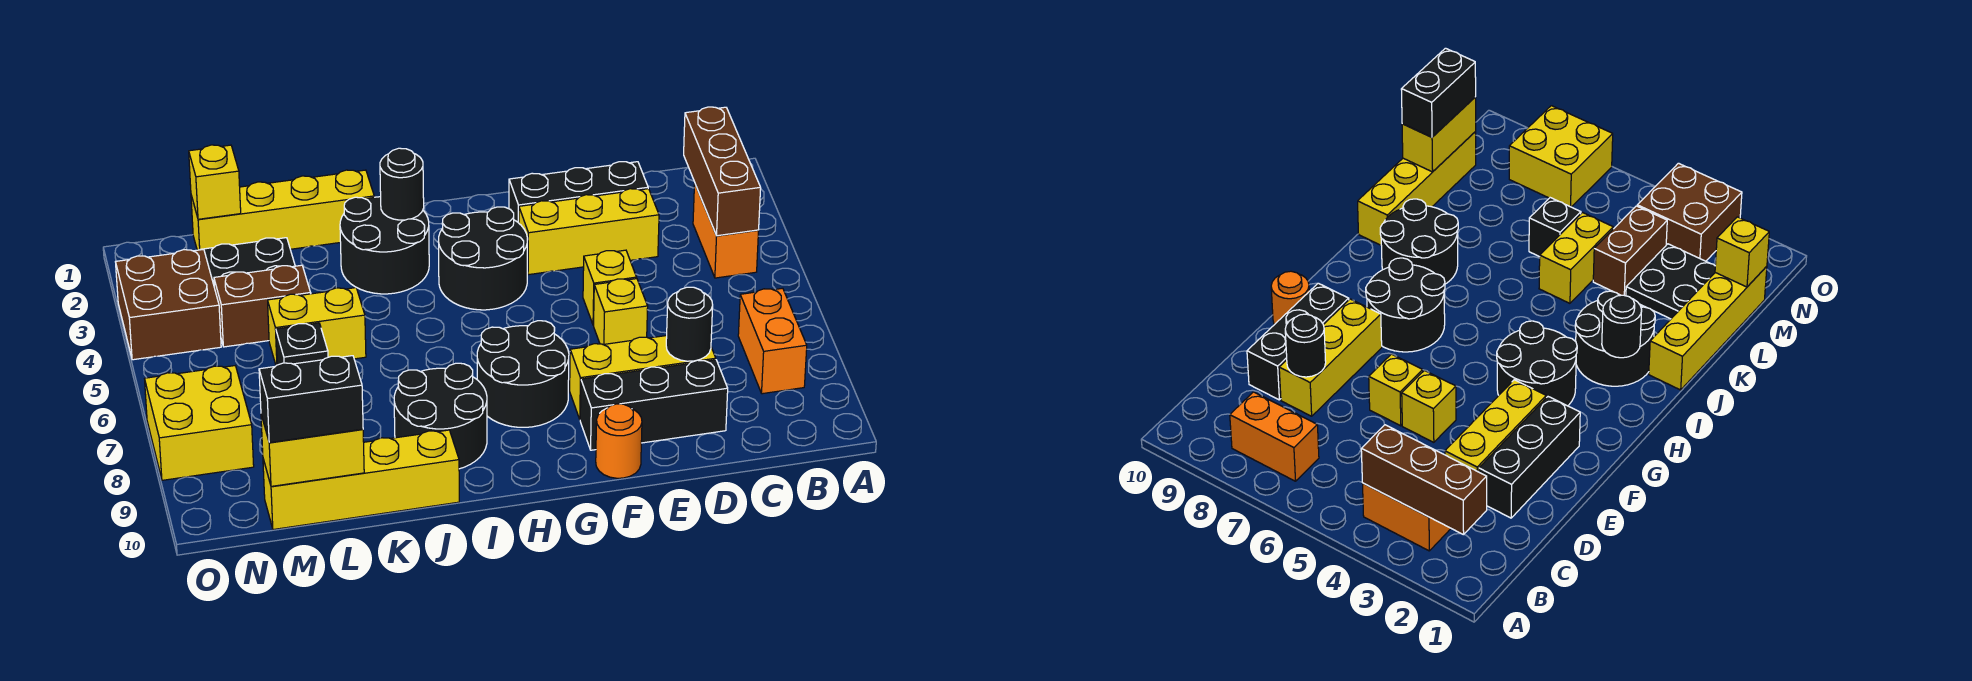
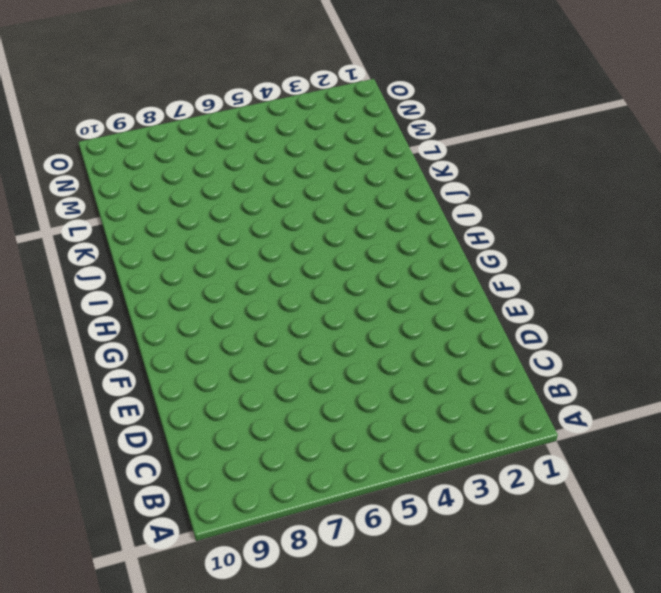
none -> orange brick B3:B4 level 1
none -> orange brick B7:B8 level 1
none -> black brick D2:F2 level 1

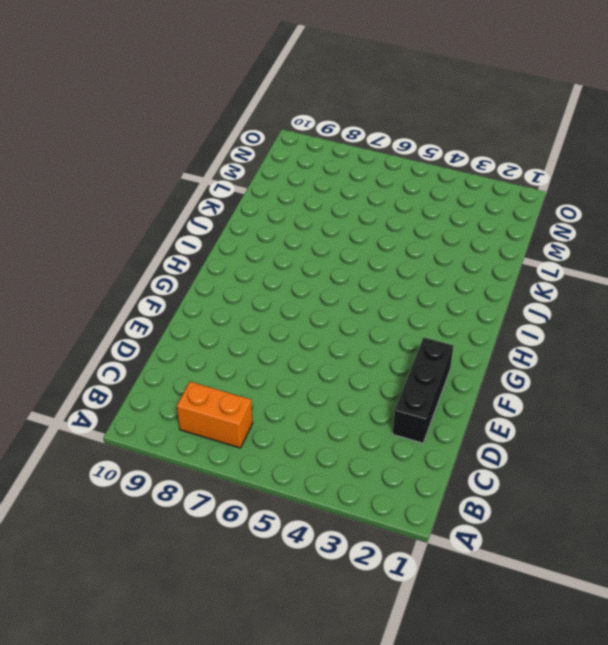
none -> orange brick B3:B4 level 1
none -> yellow brick D3:F3 level 1
none -> yellow brick D8:F8 level 1

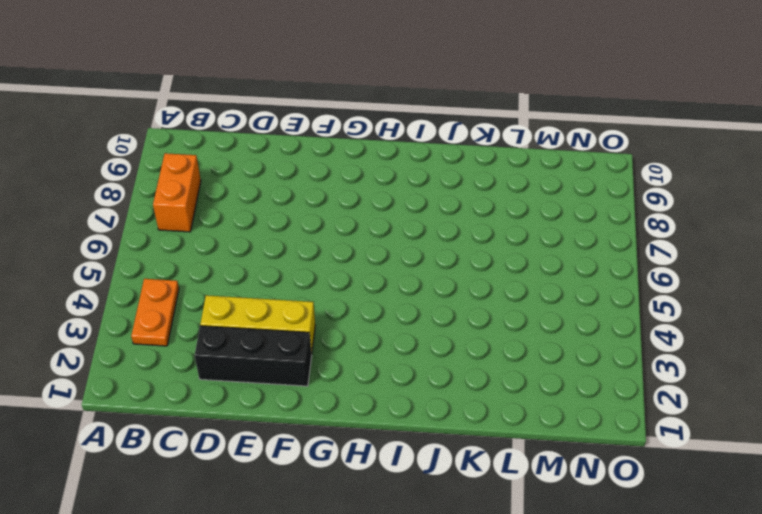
orange plate B3:B4 level 1 -> orange brick B3:B4 level 1
none -> yellow brick D8:F8 level 1
none -> black brick D9:F9 level 1
none -> yellow brick E5 level 1

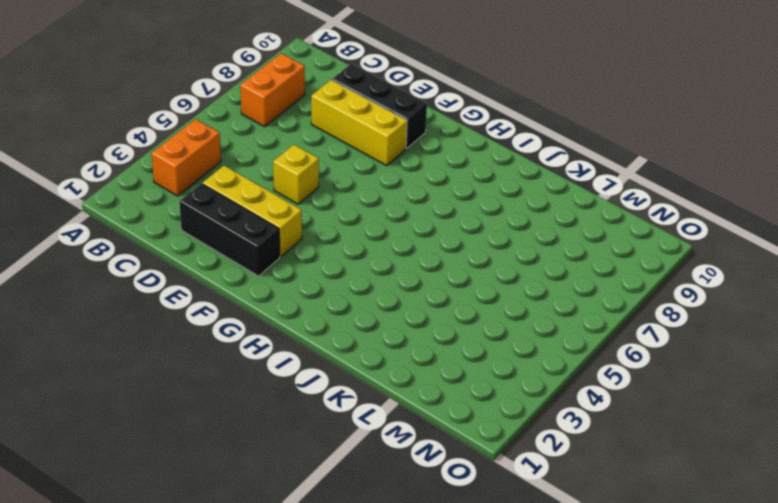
none -> yellow brick E6 level 1
none -> orange round brick F10 level 1
none -> black round brick G3:H4 level 1

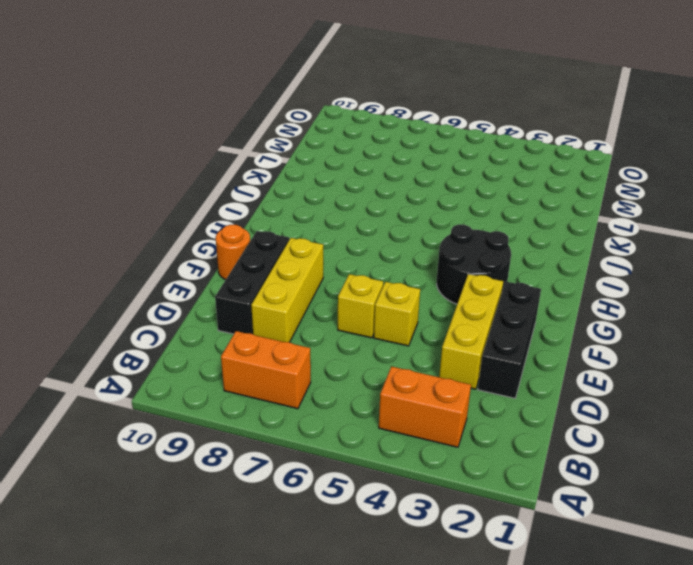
none -> black round brick G7:H8 level 1
none -> black round brick I2:J3 level 1
none -> black round brick I8:J9 level 1

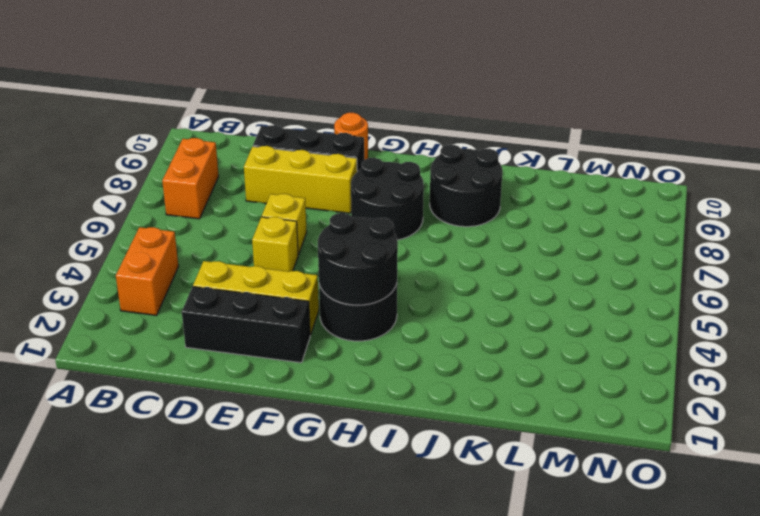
black round brick G3:H4 level 2 -> black round brick I2:J3 level 1
none -> yellow brick J1:M1 level 1
none -> yellow brick J10:M10 level 1
none -> yellow brick K5:L5 level 1

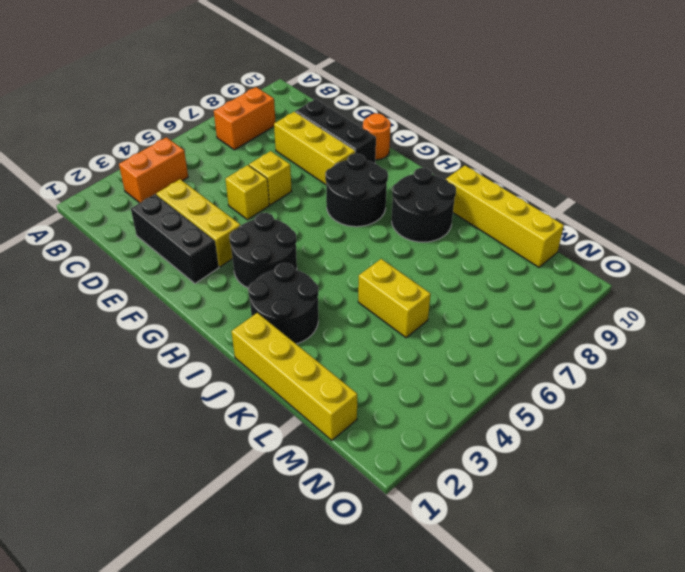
none -> black plate L2:M3 level 1
none -> brown brick L4:M4 level 1
none -> black brick L6 level 1

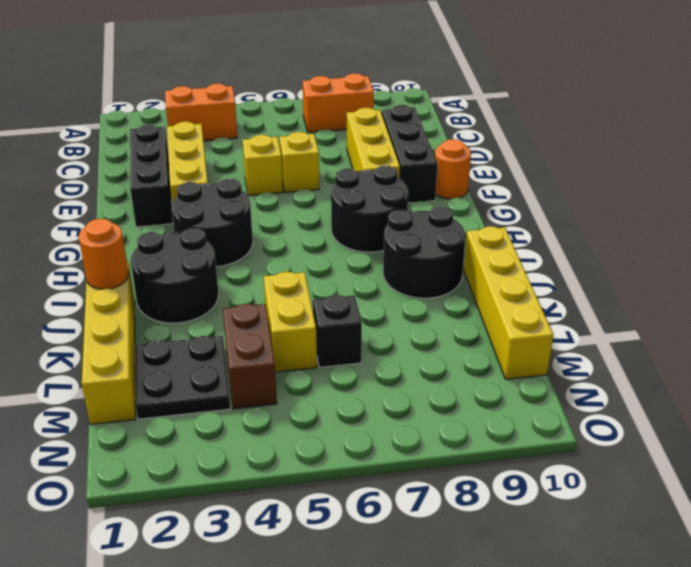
orange round brick J1 level 2 -> none
none -> brown brick N3:O4 level 1
none -> yellow brick N7:O8 level 1
none -> brown brick B2:B4 level 2

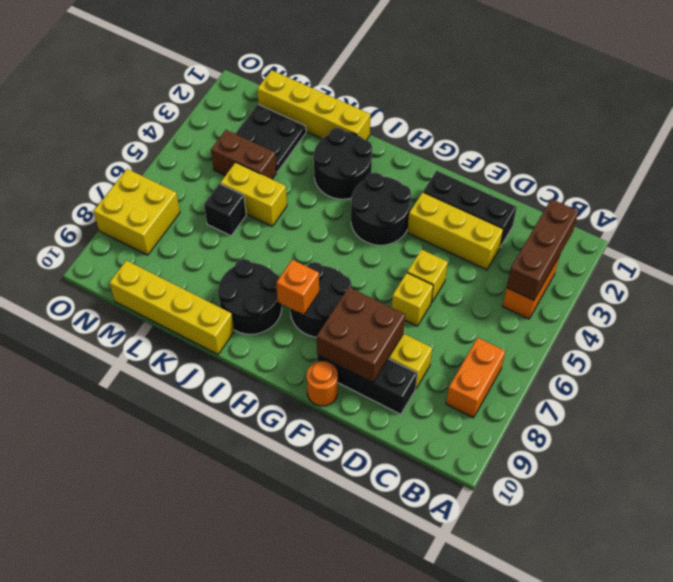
brown brick E8:F9 level 2 -> brown brick N3:O4 level 1
orange brick H8 level 2 -> none
none -> black round brick D8 level 2
none -> black round brick I2 level 2
none -> yellow brick L10:M10 level 2

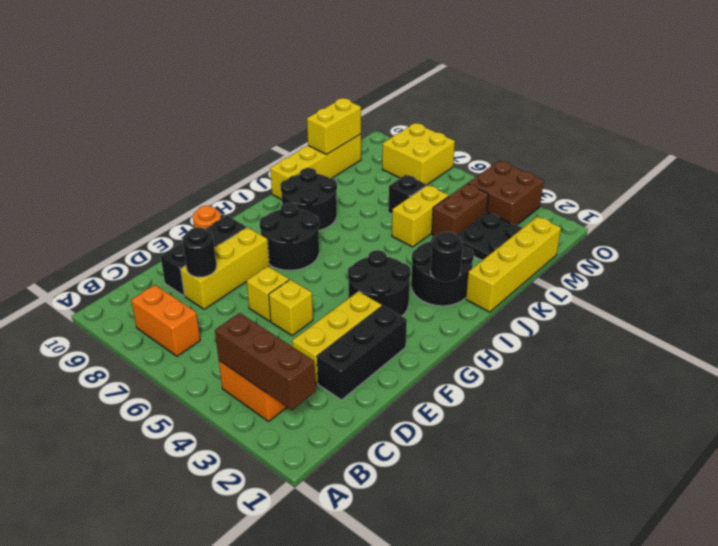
none -> yellow brick M1 level 2
none -> black brick L10:M10 level 3

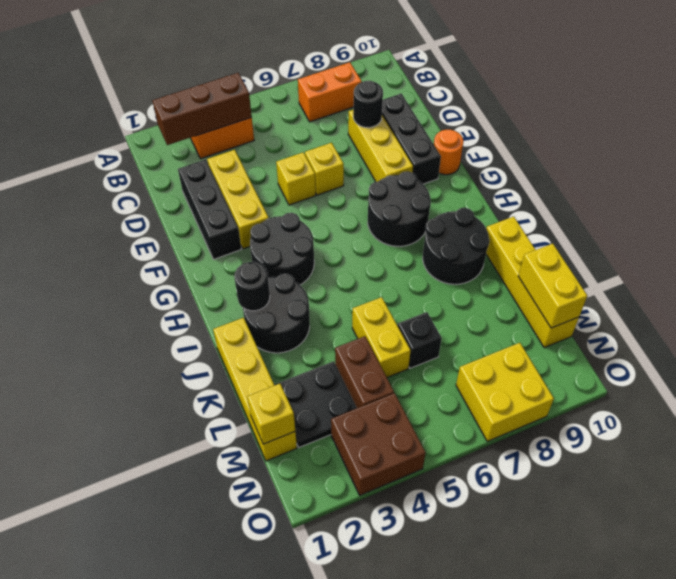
none -> black brick L10:M10 level 3

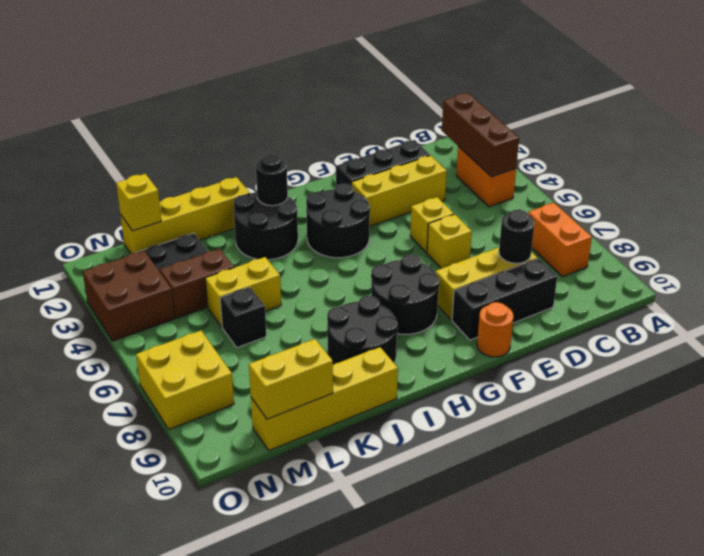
none -> black brick L10:M10 level 3

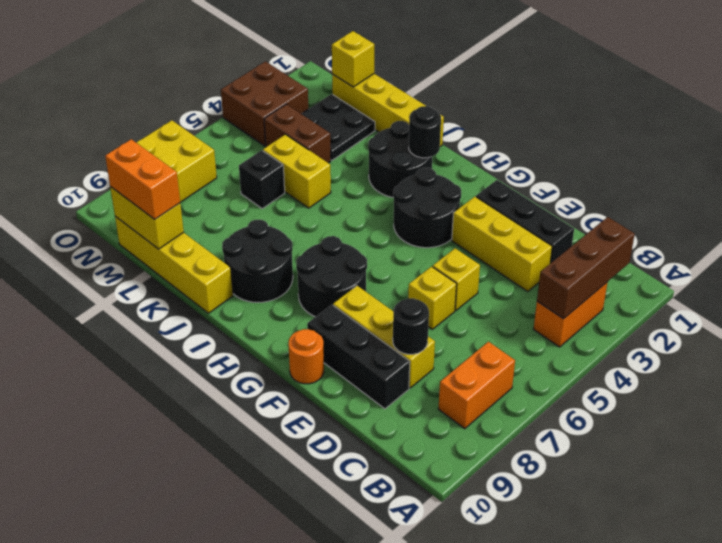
orange brick L10:M10 level 3 -> black brick L10:M10 level 3

